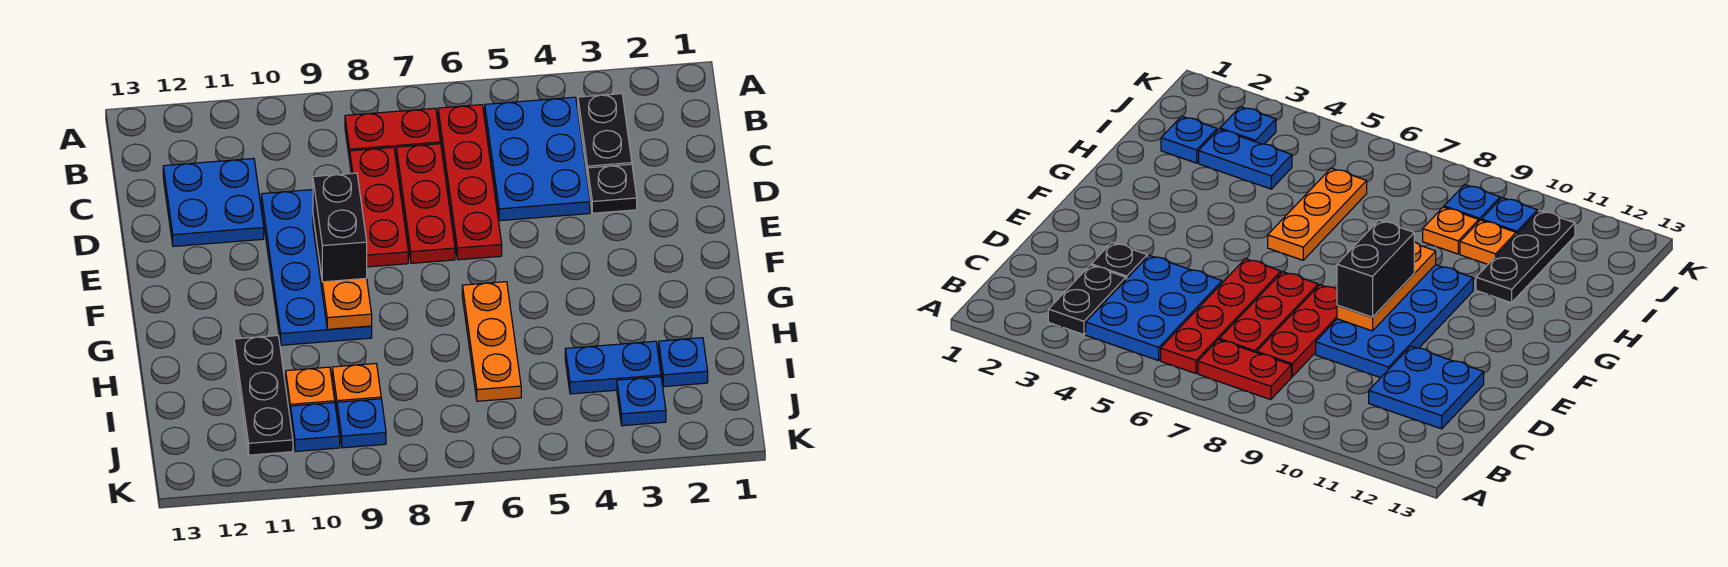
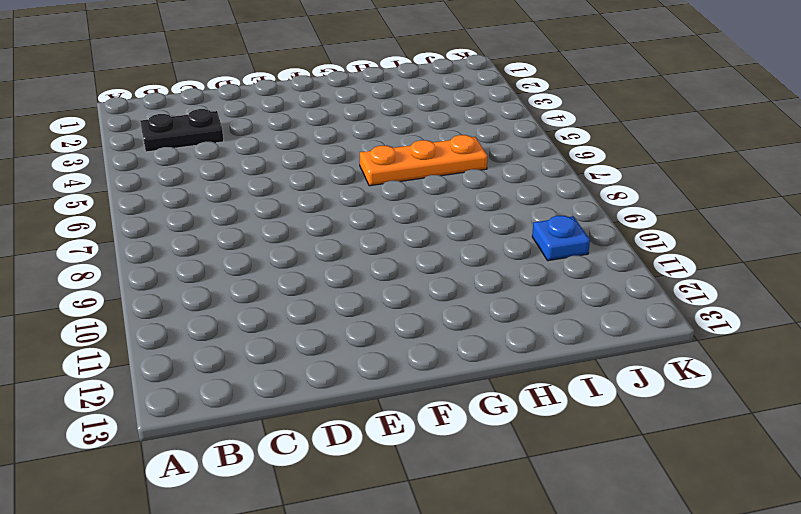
none -> blue plate B4:D5 level 1
none -> red plate B6:E6 level 1
none -> red plate B7:B8 level 1

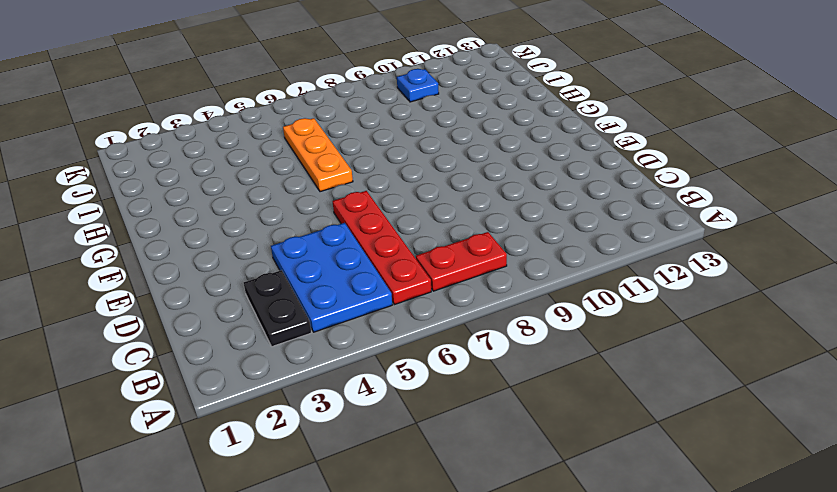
none -> red plate C7:E7 level 1
none -> red plate C8:E8 level 1
none -> blue plate C11:D12 level 1

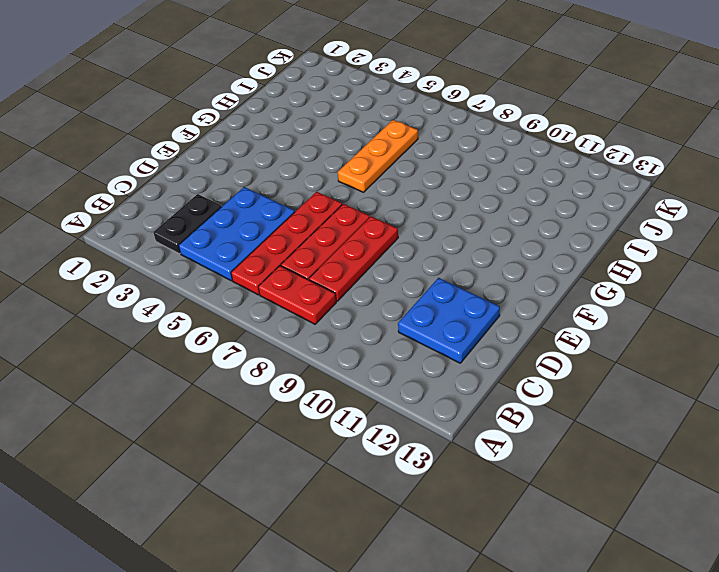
none -> black plate D3 level 1
none -> blue plate D9:G10 level 1
none -> black plate H11:J11 level 1

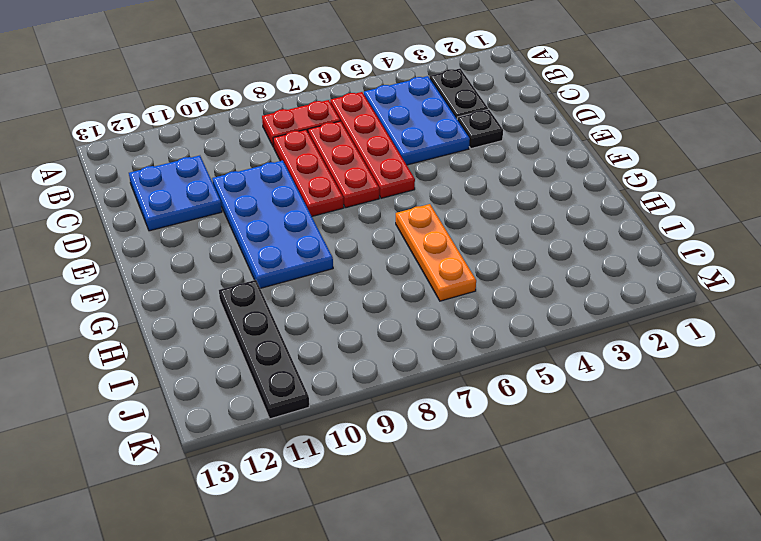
black plate H11:K11 level 1 -> black plate H11:J11 level 1
none -> blue plate I2 level 1
none -> blue plate I3:I4 level 1
none -> orange plate I9 level 1

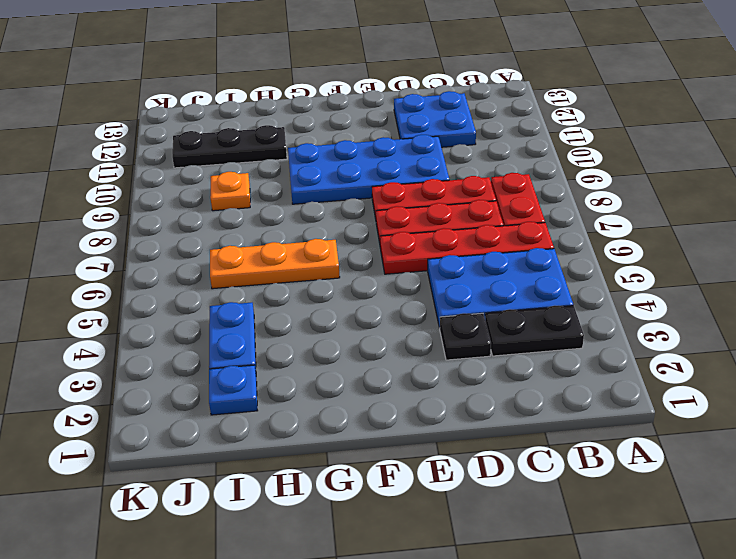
none -> orange plate I10 level 1
none -> blue plate J3 level 1
none -> blue plate J9 level 1

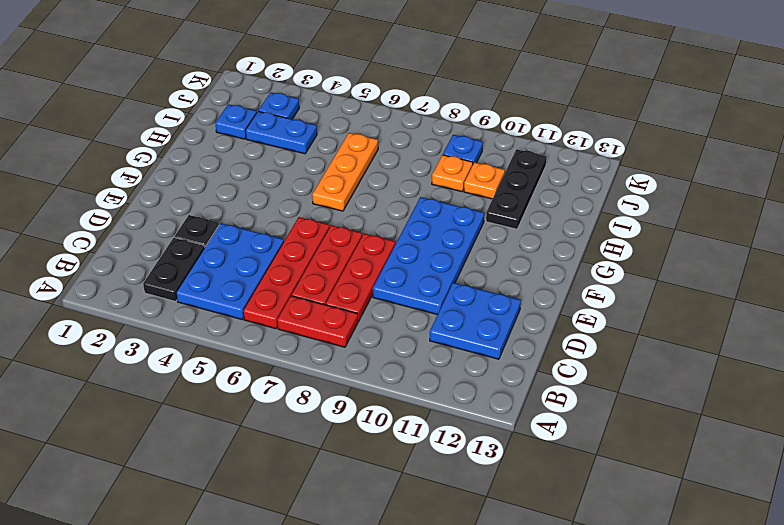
none -> blue plate J10 level 1
none -> orange plate E9:G9 level 2
none -> black brick E9:F9 level 3

